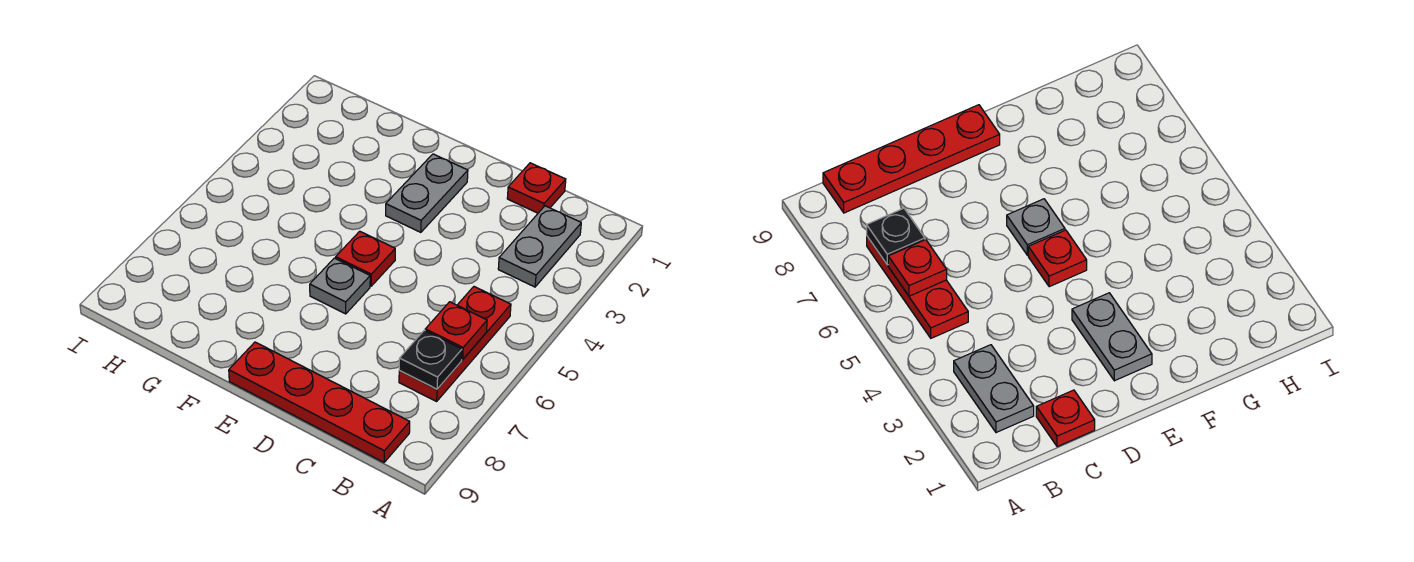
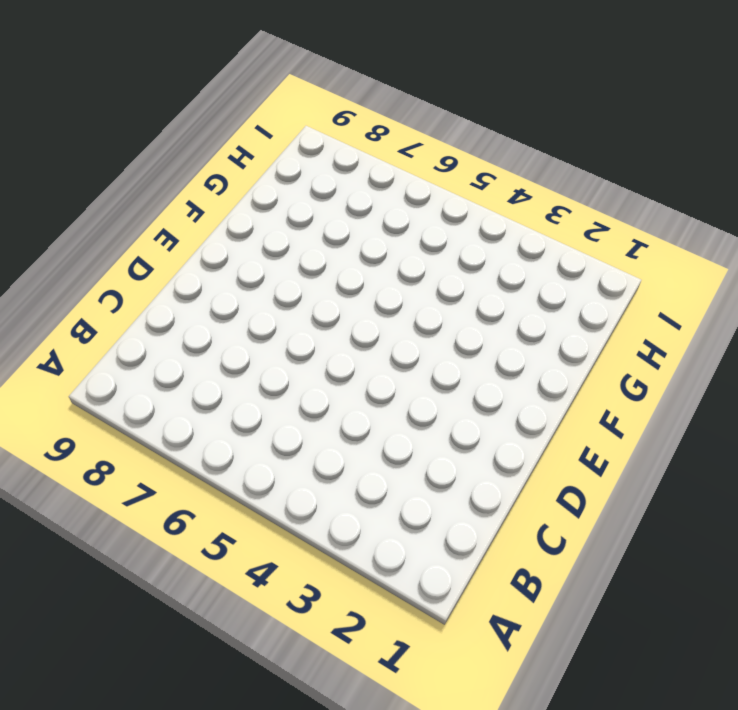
none -> grey plate B2:B3 level 1
none -> red plate B5:B7 level 1

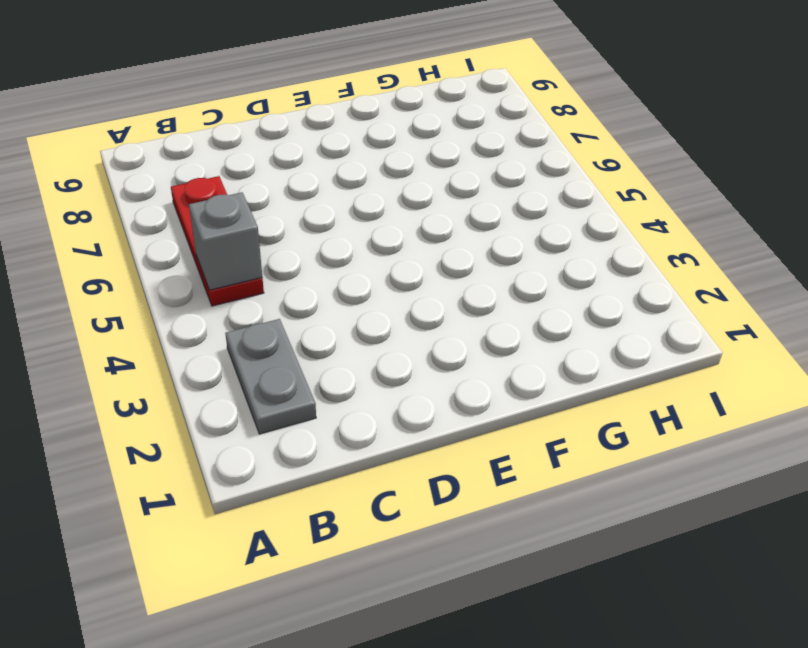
grey brick B5 level 2 -> none
none -> red plate B9:E9 level 1
none -> red plate C1 level 1

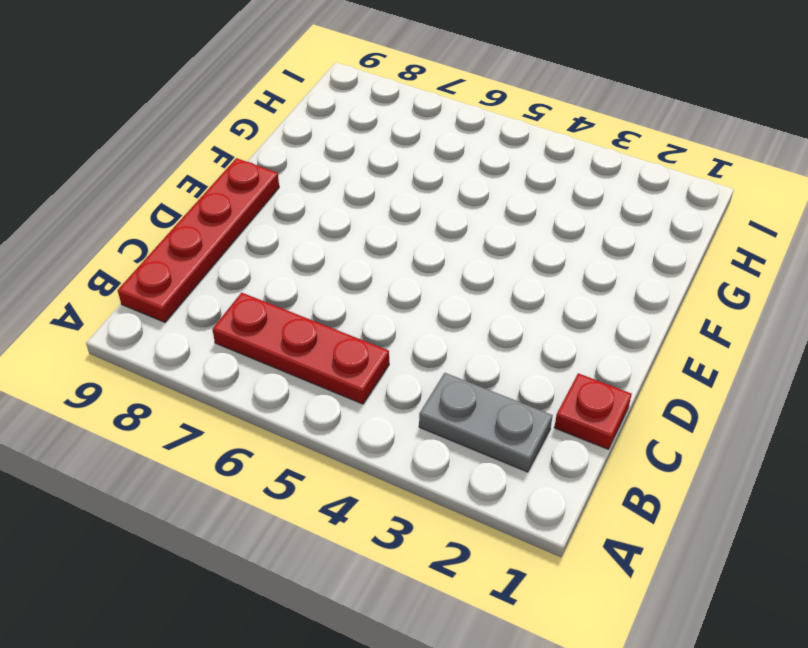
none -> grey plate E2:E3 level 1
none -> red plate E5 level 1

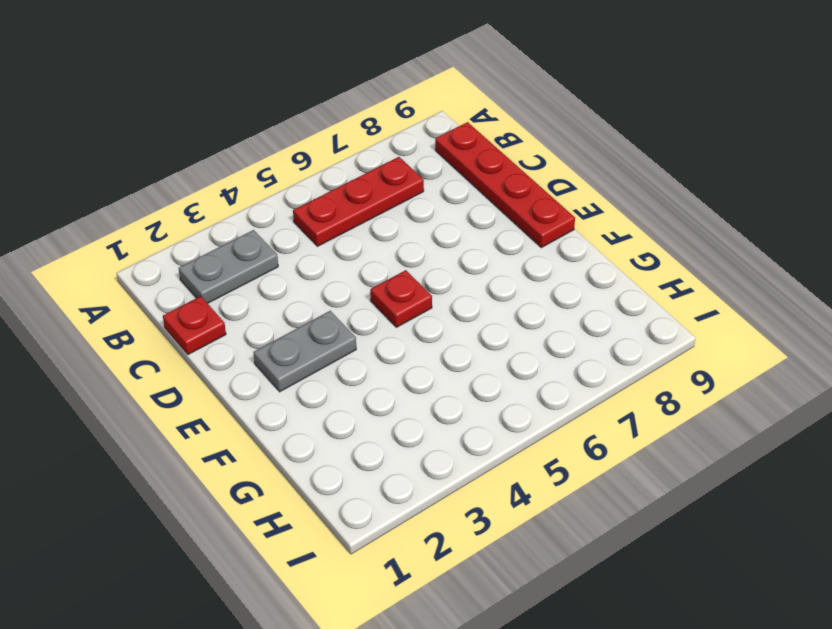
none -> grey plate E6 level 1
none -> red plate B6 level 2

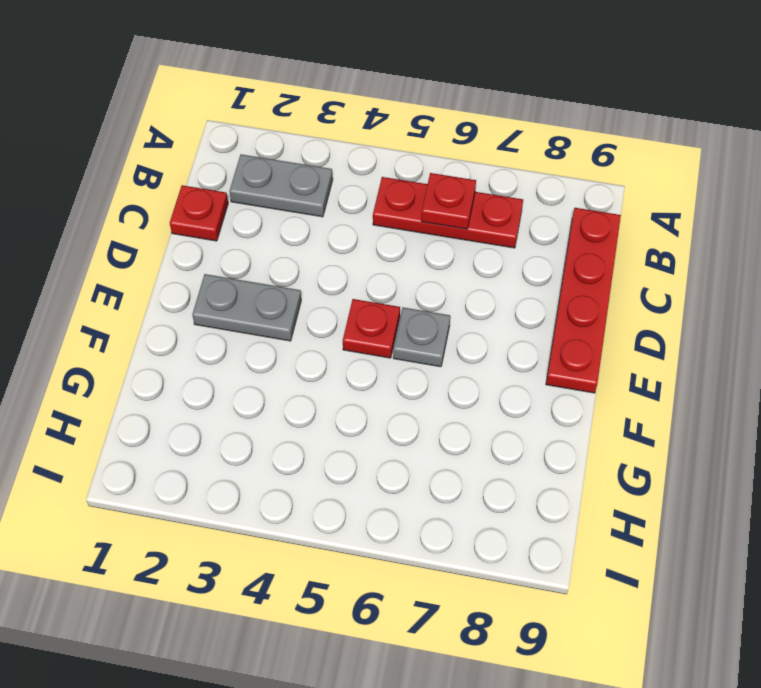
none -> black plate B7 level 2

